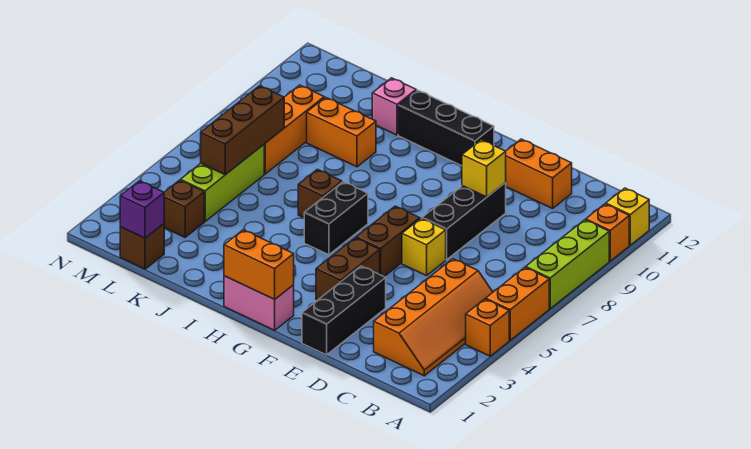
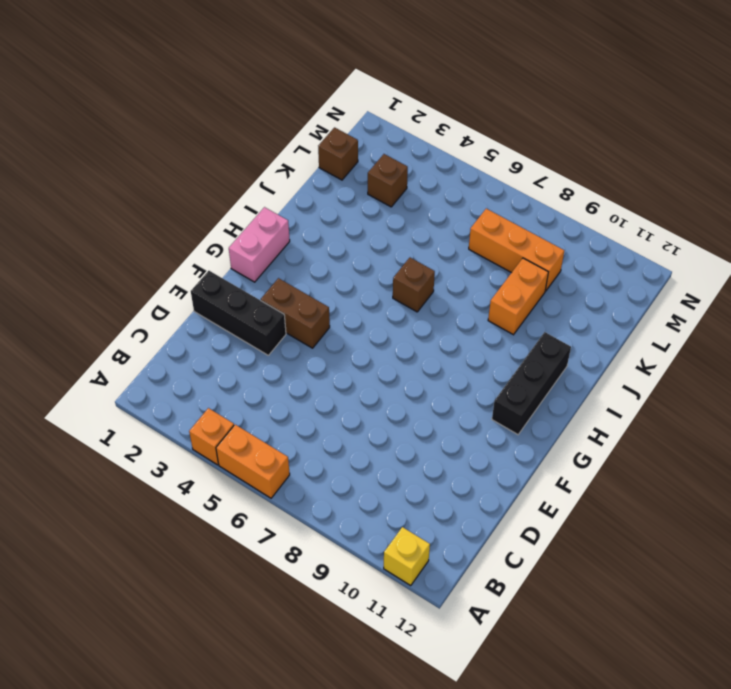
none -> lime brick A7:A9 level 1
none -> orange brick A10 level 1
none -> orange slope B2:C5 level 1 top C

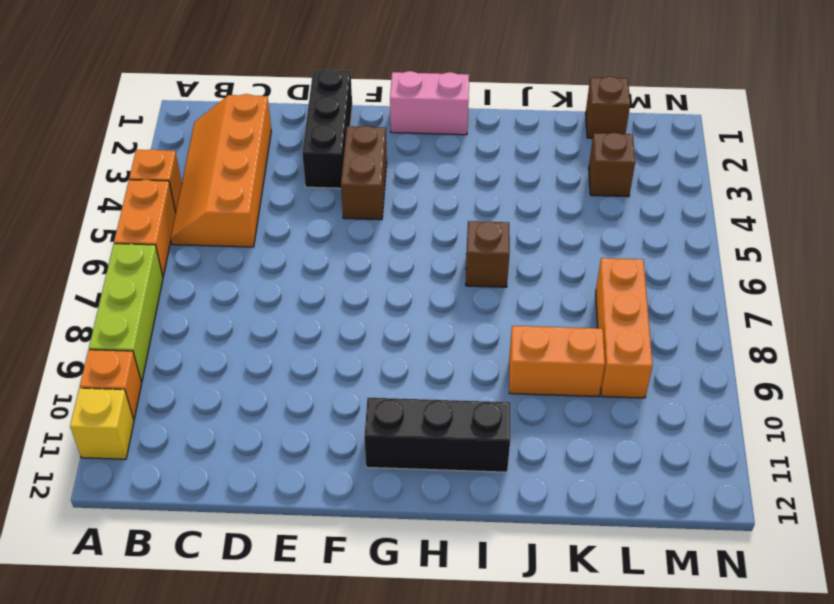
none -> orange brick D11:E11 level 1
none -> yellow brick E6 level 1
none -> black brick E7:E9 level 1

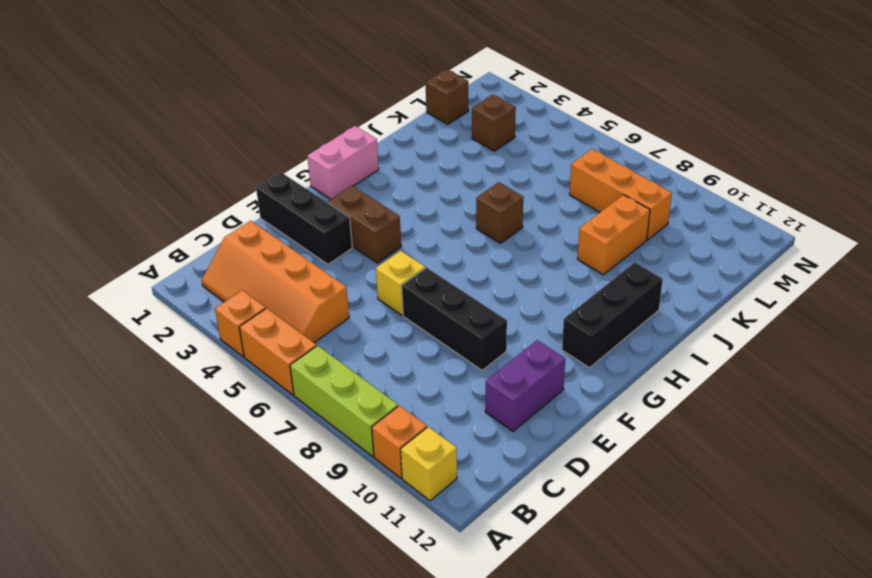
purple brick D11:E11 level 1 -> orange brick D11:E11 level 1
none -> brown brick F5:F6 level 1
none -> black brick H5:H6 level 1
none -> pink brick J11 level 1

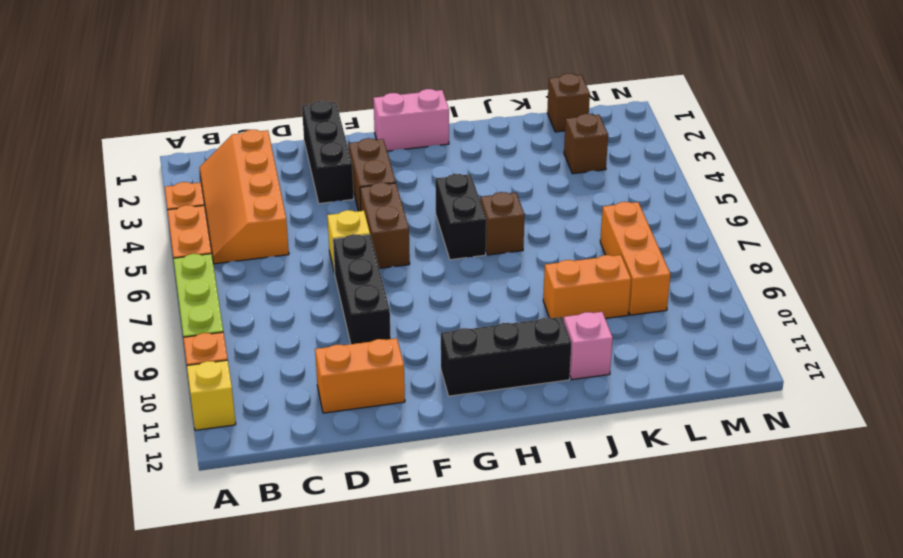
none -> lime brick L4:L6 level 1
none -> yellow brick E9 level 2
none -> orange brick G1:H1 level 2

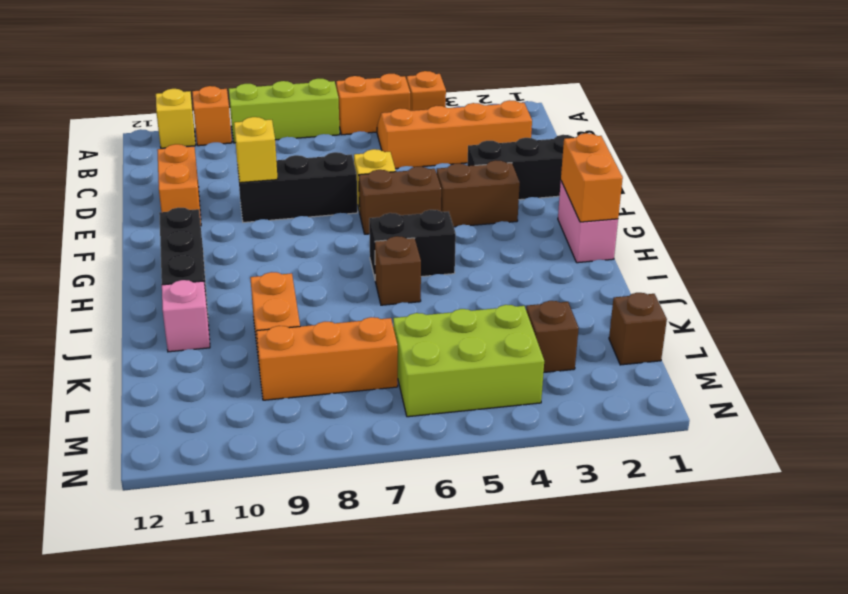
lime brick L4:M6 level 1 -> lime brick L4:L6 level 1
none -> purple brick L1 level 2
none -> brown brick L5:L7 level 2

